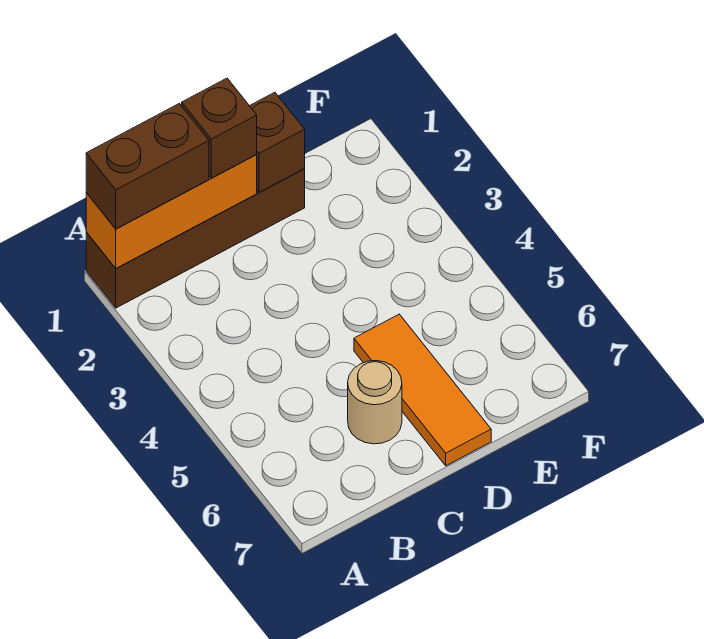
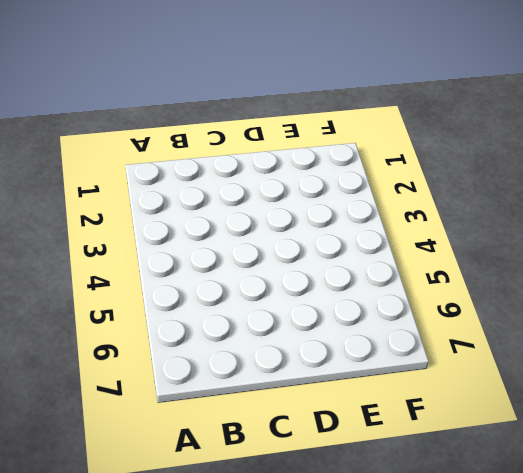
none -> brown brick A1:D1 level 1
none -> tan round brick C6 level 1

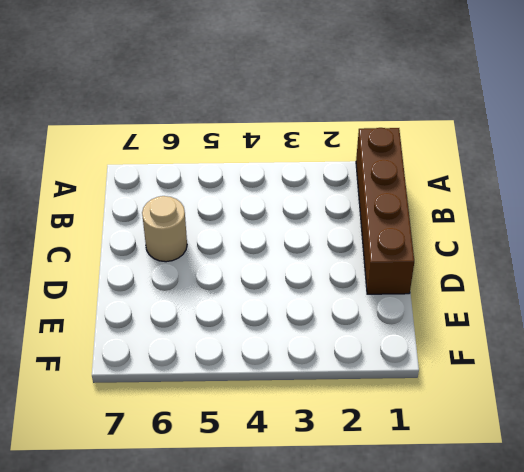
none -> orange tile D5:D7 level 1
none -> orange brick A1:C1 level 2

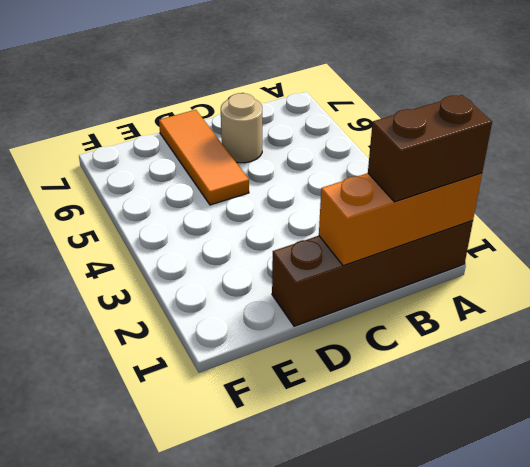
none -> brown brick D1 level 2
none -> brown brick C1 level 3

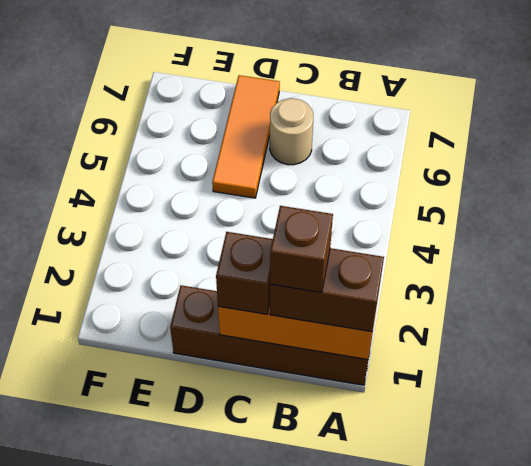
brown brick B1 level 4 -> brown brick D1 level 2

